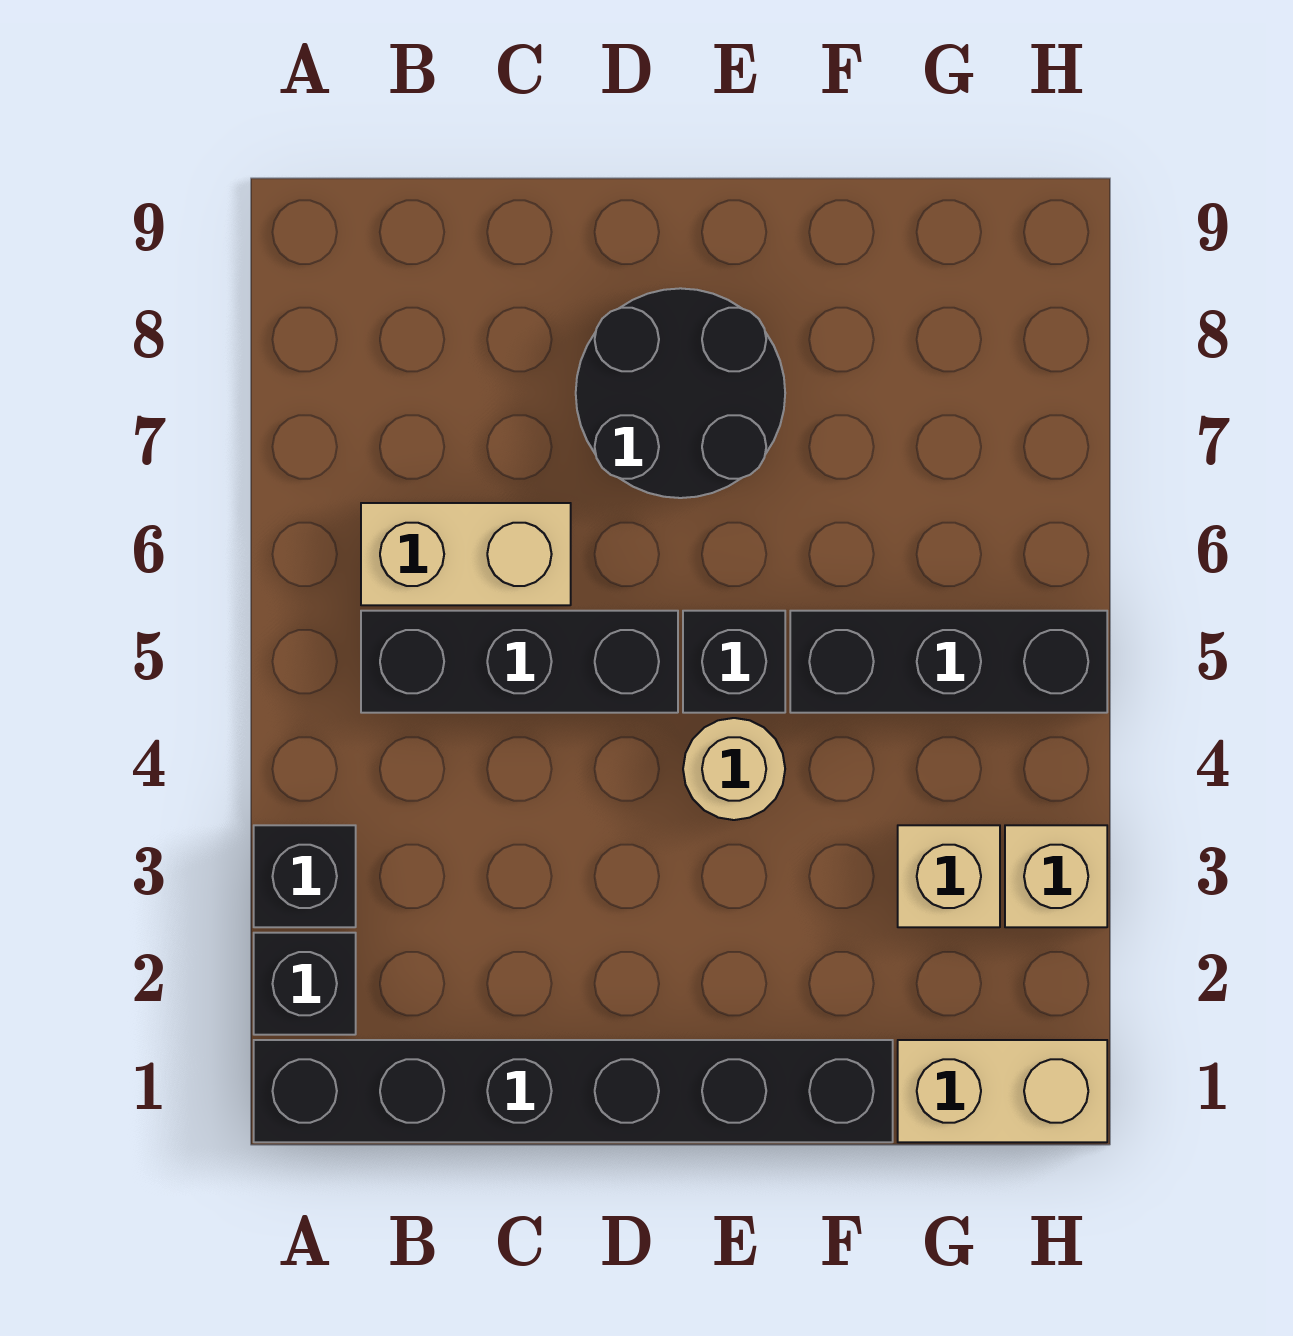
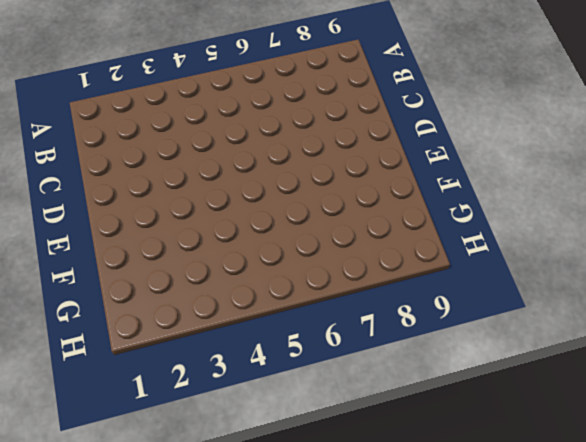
none -> black brick A1:F1 level 1
none -> black brick A2 level 1
none -> black brick A3 level 1

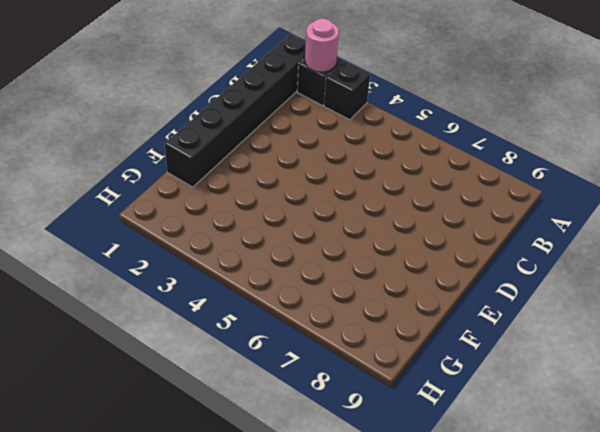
pink round brick A2 level 2 -> none
none -> black brick B5:D5 level 1
none -> tan brick B6:C6 level 1
none -> black round brick D7:E8 level 1

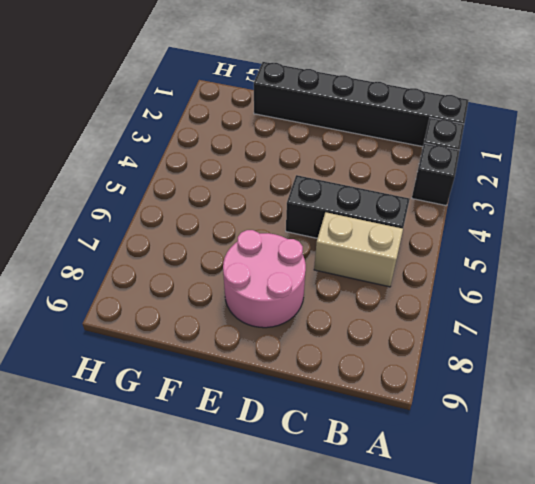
pink round brick D7:E8 level 1 -> black round brick D7:E8 level 1
none -> tan round brick E4 level 1
none -> black brick E5 level 1
none -> black brick F5:H5 level 1

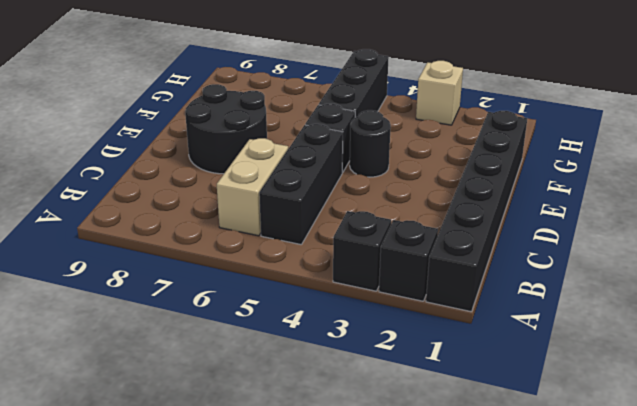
black round brick E4 level 1 -> tan round brick E4 level 1
none -> tan brick G1:H1 level 1
none -> tan brick G3 level 1

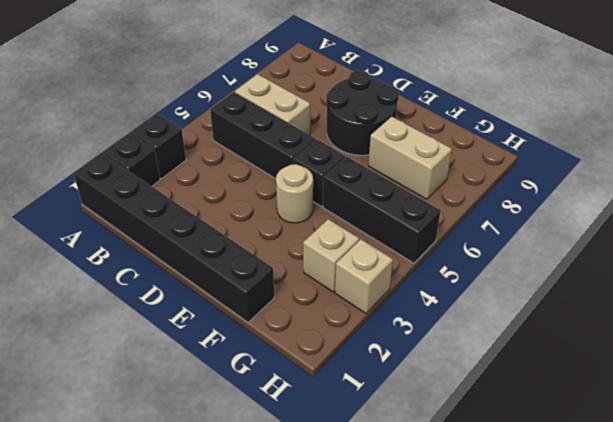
tan brick F7:G7 level 1 -> tan brick G1:H1 level 1

